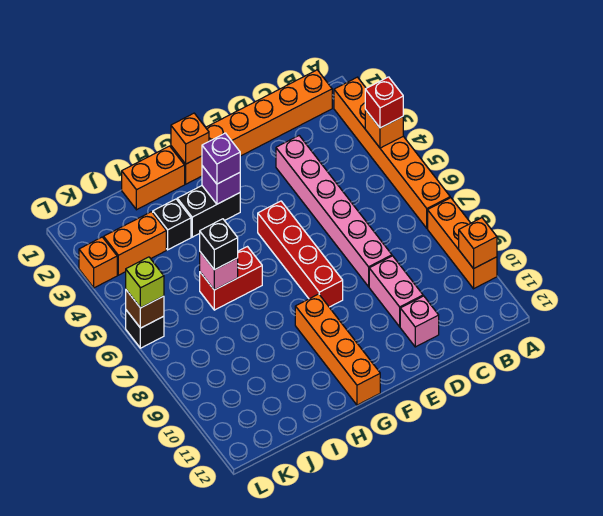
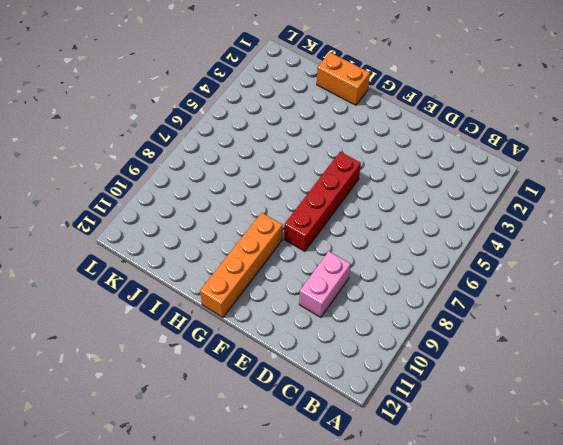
none -> orange brick A2:A7 level 1
none -> orange brick A8:A10 level 1
none -> orange brick B1:G1 level 1

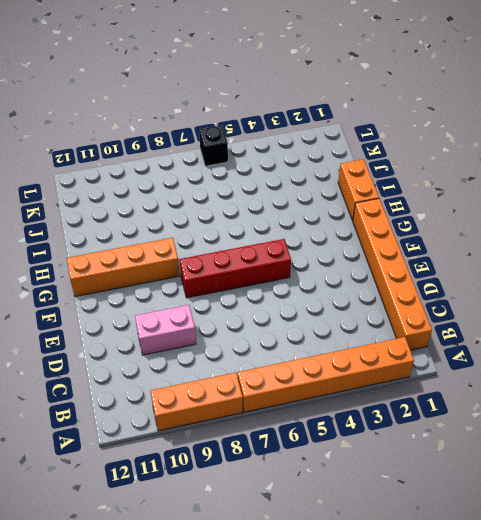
none -> pink brick D3:D8 level 1
none -> pink brick D11 level 1
none -> black brick G3:H3 level 1

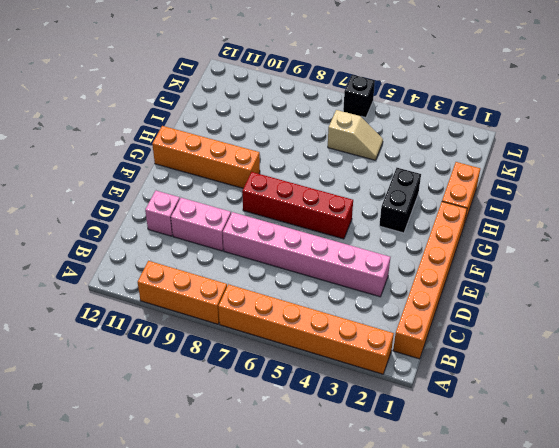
tan slope J5:J6 level 1 top 6 -> none
none -> red brick H6:I6 level 1
none -> black brick I3 level 1
none -> orange brick J3:K3 level 1

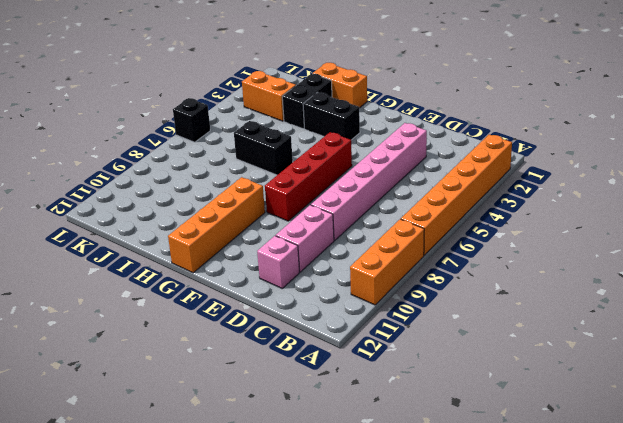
black brick H6:I6 level 1 -> red brick H6:I6 level 1
black brick I2:I3 level 1 -> black brick I3 level 1
none -> orange brick B1:G1 level 1
none -> orange brick L3 level 1
none -> orange brick A4 level 2

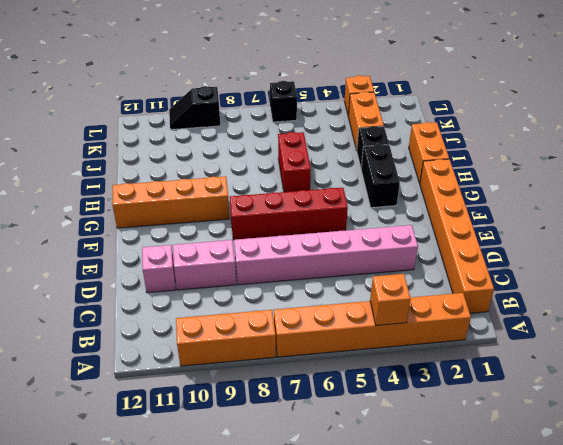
black slope L9:L10 level 1 top 9 -> none
none -> orange brick A10 level 2
none -> orange brick G1 level 2
none -> purple brick G3 level 2

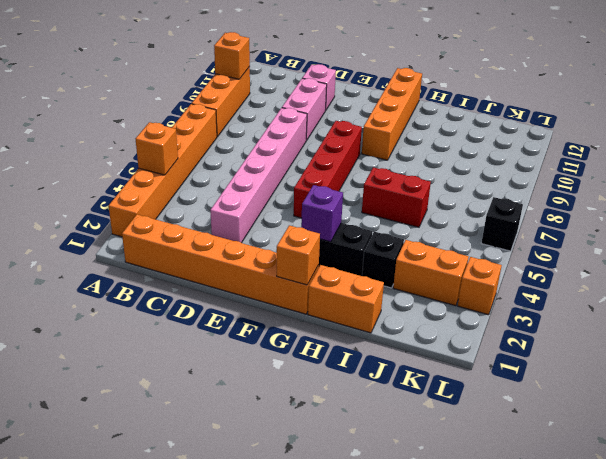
none -> pink brick I6 level 2
none -> brown brick L6 level 2
none -> red brick A4 level 3

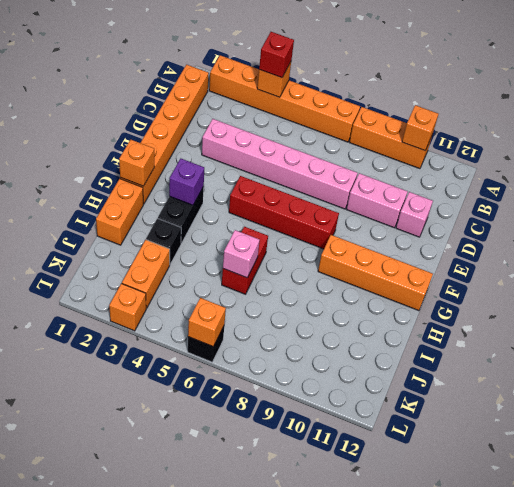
orange brick L6 level 2 -> brown brick L6 level 2
none -> purple brick G3 level 3
none -> black brick I6 level 3
none -> lime brick L6 level 3

